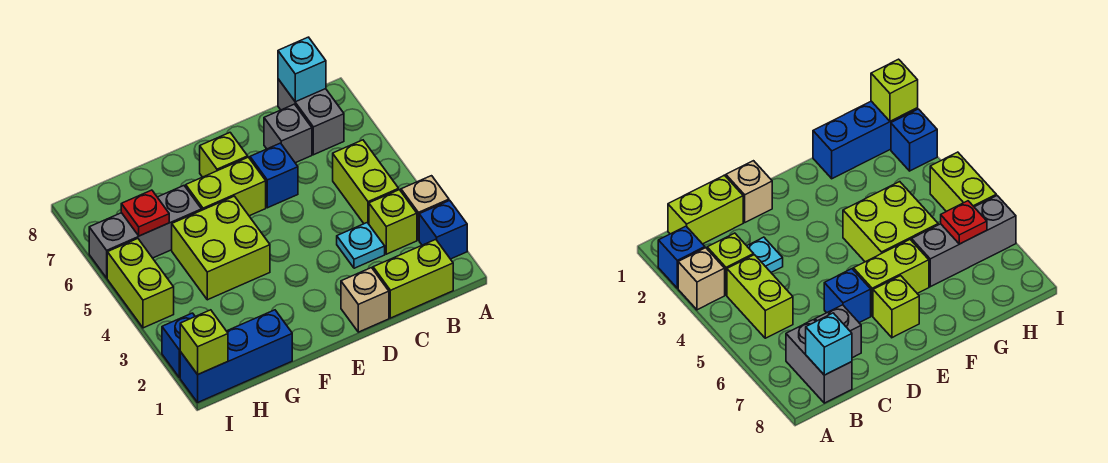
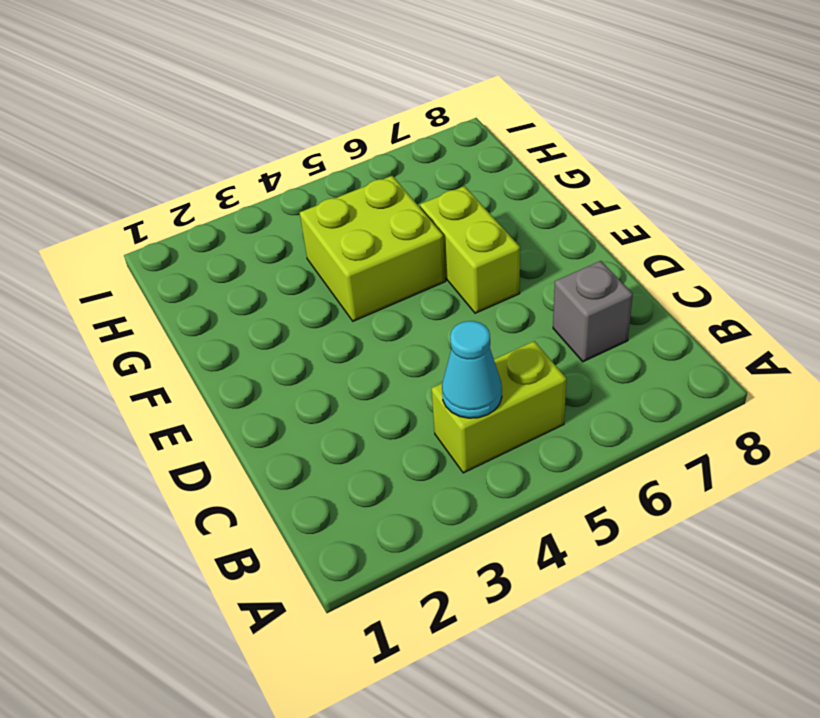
cyan cone B4 level 2 -> none
none -> blue brick A2 level 1
none -> tan brick A3 level 1
none -> lime brick B1:C1 level 1

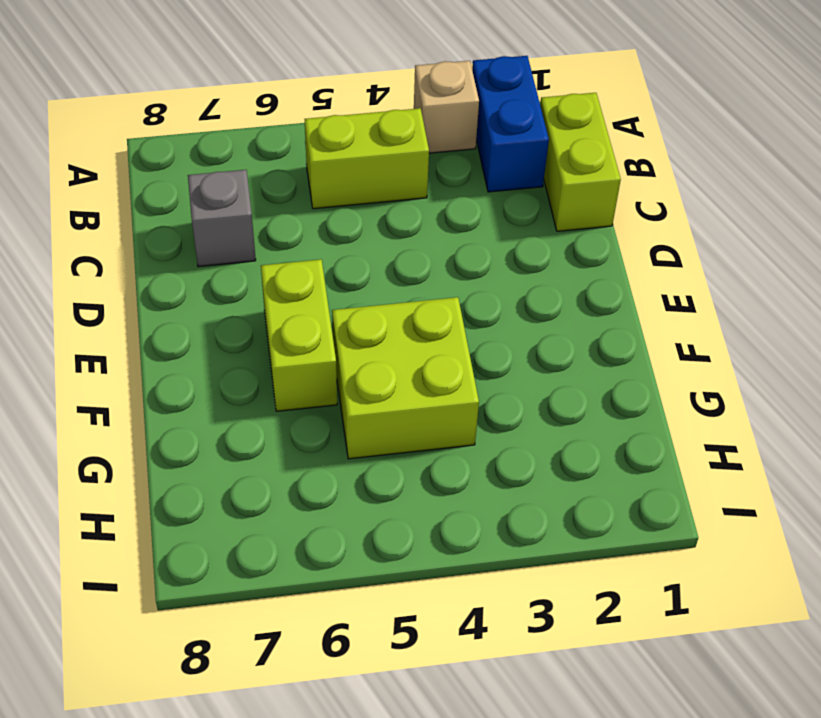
blue brick A2:B2 level 1 -> blue brick A2 level 1
none -> lime brick B3 level 1
none -> grey brick B7:B8 level 1
none -> cyan plate C3 level 1

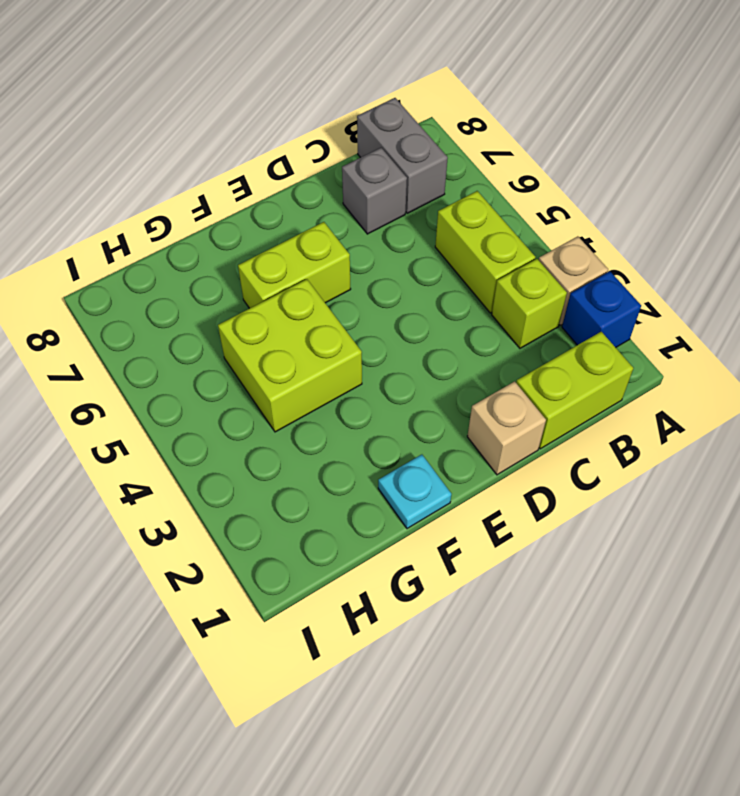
cyan plate F1 level 1 -> cyan plate C3 level 1
none -> blue brick D6 level 1
none -> lime brick E7 level 1
none -> blue brick G1:I1 level 1

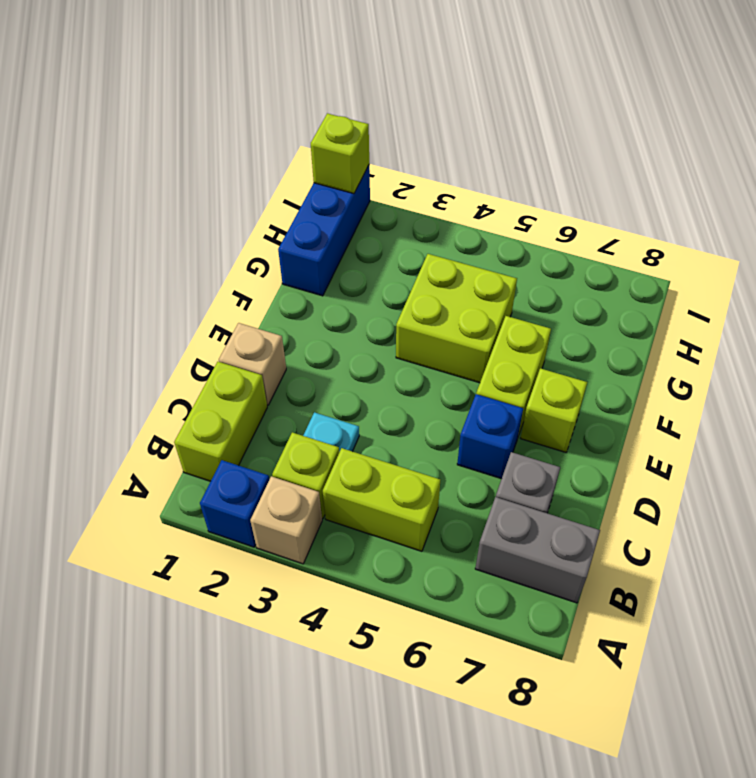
none -> grey brick G6:I6 level 1
none -> blue brick I2 level 1
none -> lime brick I4:I5 level 1

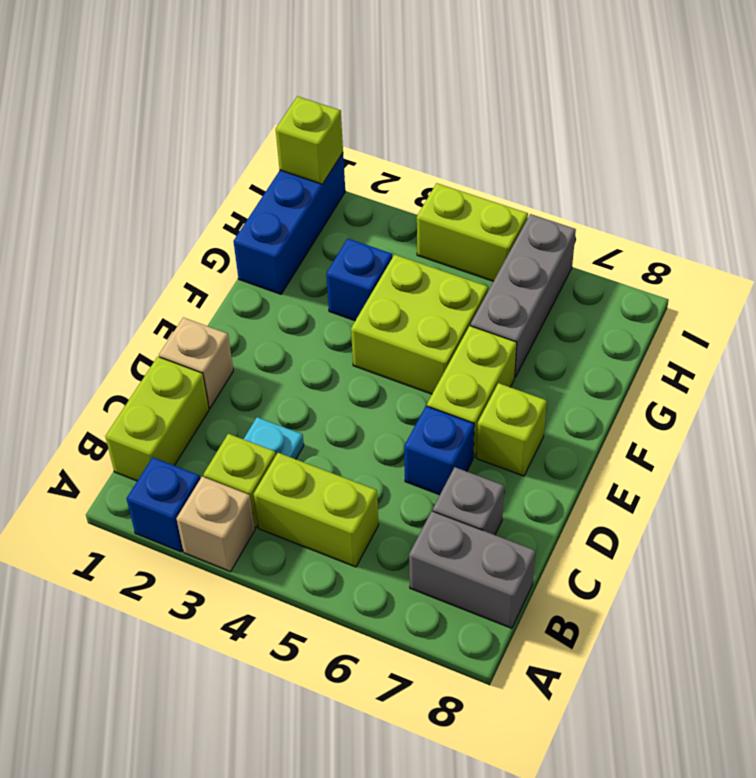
blue brick G3 level 1 -> blue brick I2 level 1
none -> cyan brick B8 level 2
none -> red plate H6 level 2

